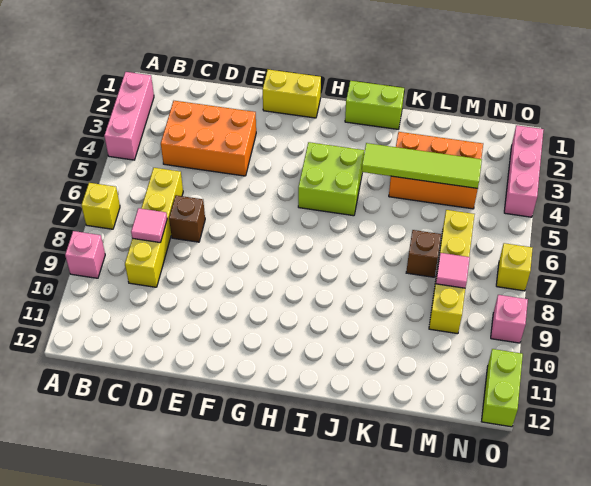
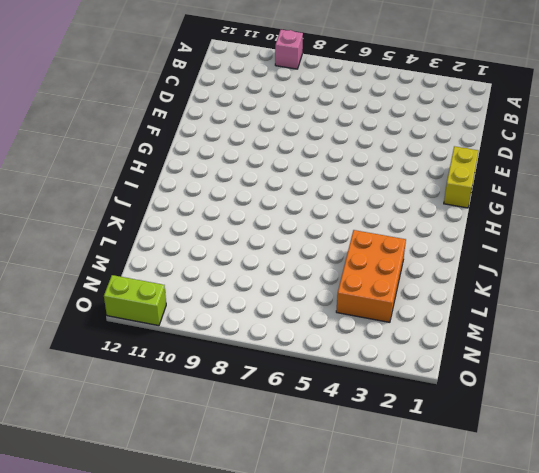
none -> pink brick A2:A4 level 1
none -> yellow brick A7 level 1
none -> orange brick C3:E4 level 1

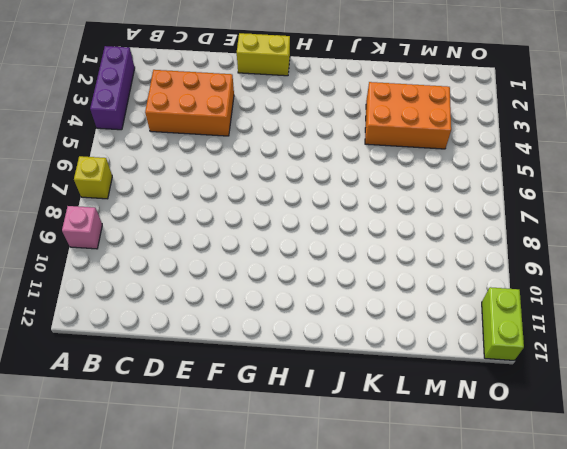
purple brick A2:A4 level 1 -> pink brick A2:A4 level 1
none -> yellow brick C6:C9 level 1
none -> brown brick D7 level 1
none -> lime brick H4:I5 level 1

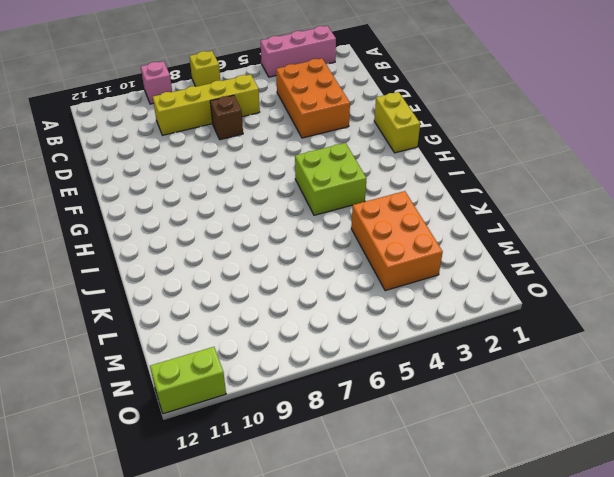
none -> lime brick I1:J1 level 1
none -> brown brick L7 level 1
none -> yellow brick M6:M9 level 1

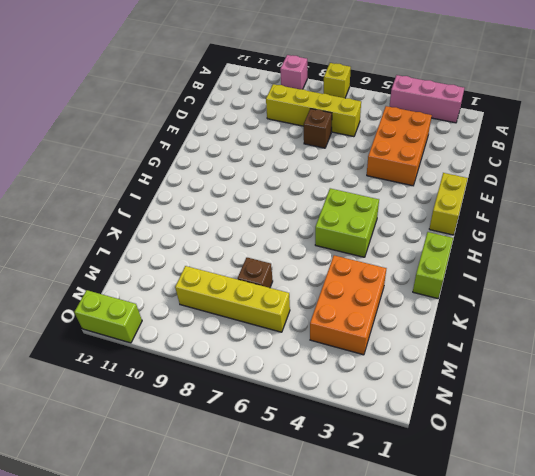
none -> pink brick O2:O4 level 1
none -> yellow brick O7 level 1
none -> pink brick O9 level 1

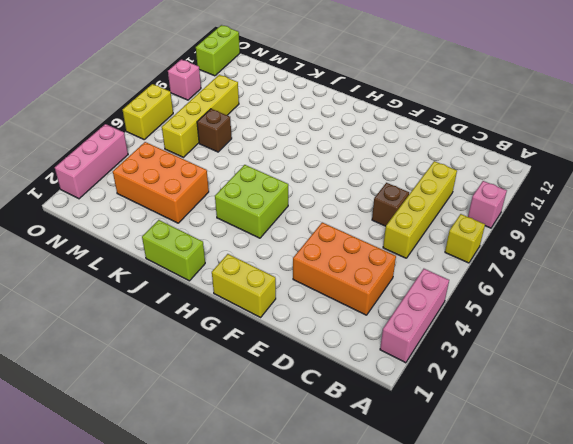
yellow brick O6:O7 level 1 -> yellow brick O7 level 1
none -> pink tile C8 level 2
none -> lime tile J4:M4 level 2
none -> pink tile M8 level 2

